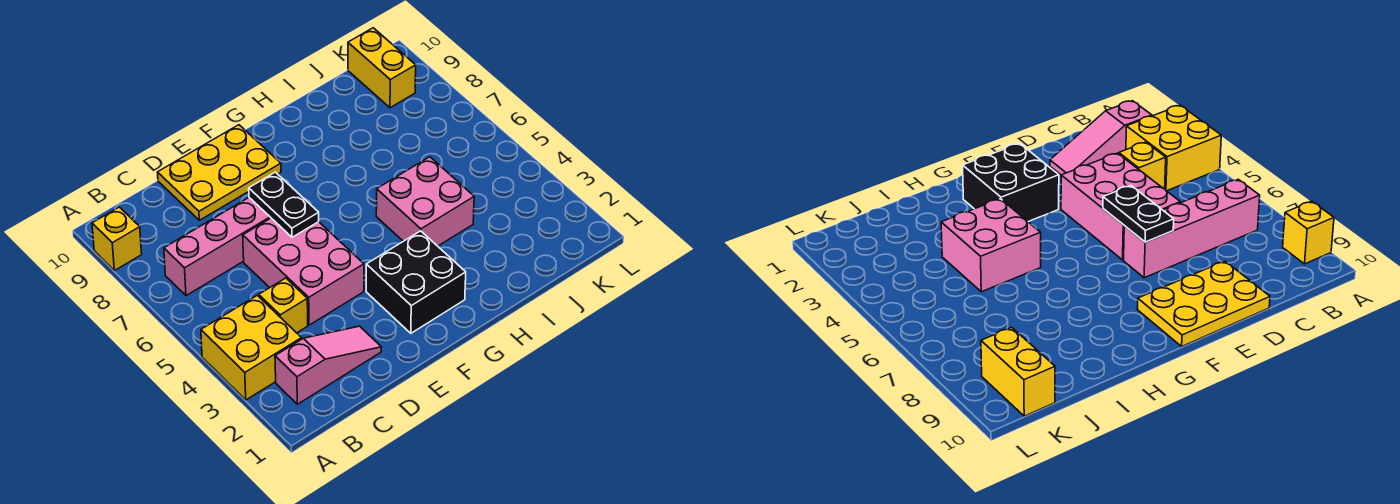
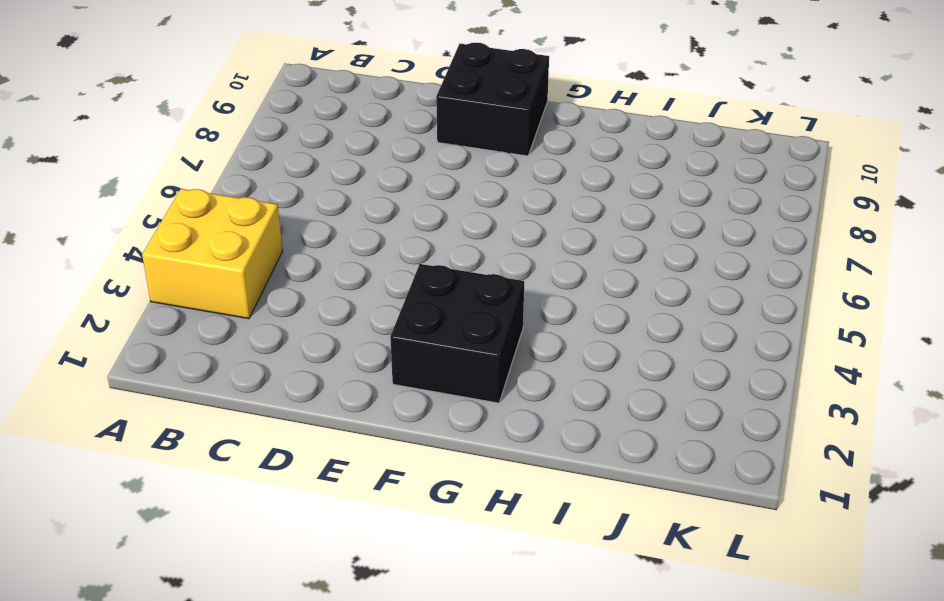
black brick E9:F10 level 1 -> yellow plate D9:F10 level 1
none -> yellow brick A9 level 1
none -> pink slope B2:D2 level 1 top B

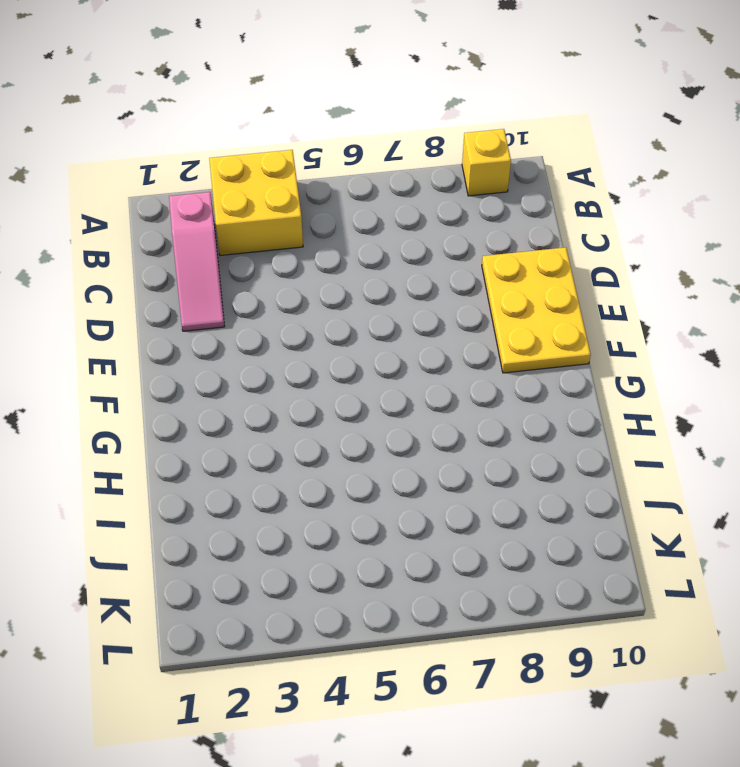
none -> pink brick B7:E7 level 1
none -> yellow brick C4 level 1

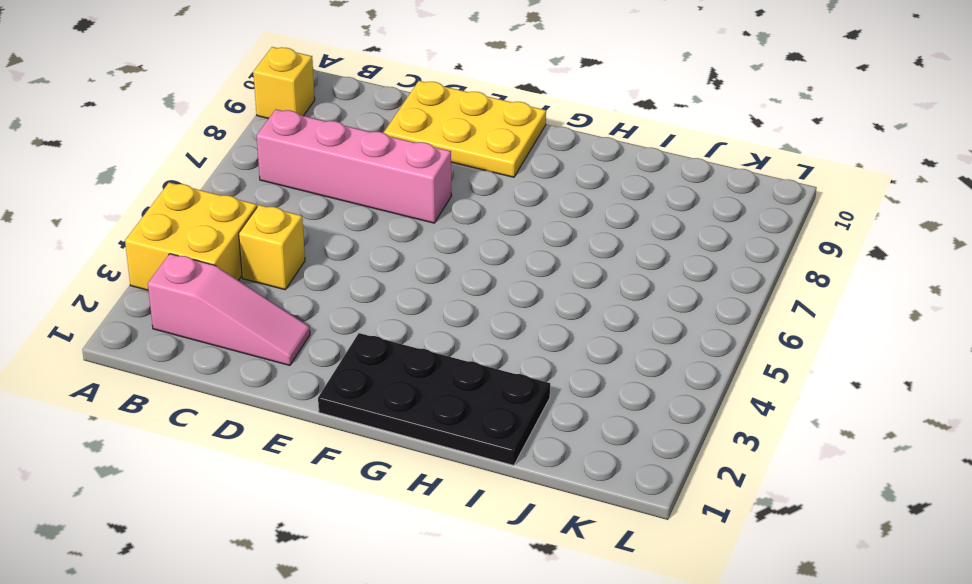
black plate F1:I2 level 1 -> black brick F2:G3 level 1
none -> pink brick D4:E6 level 1
none -> pink brick H4:I5 level 1

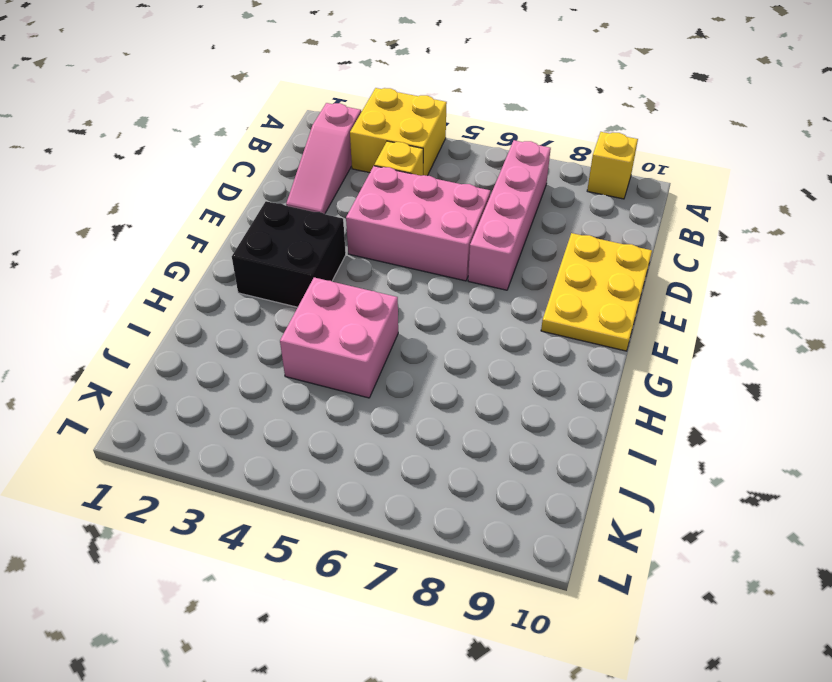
none -> yellow brick K9:K10 level 1
none -> black plate E6:E7 level 2

